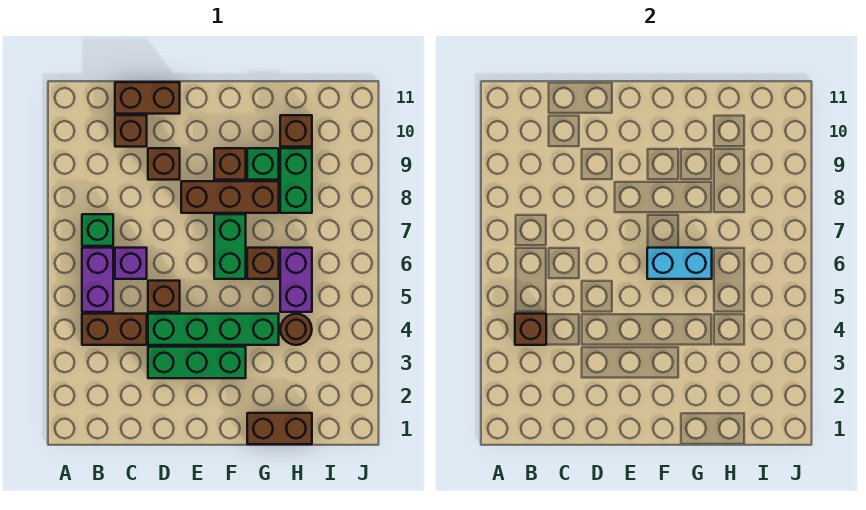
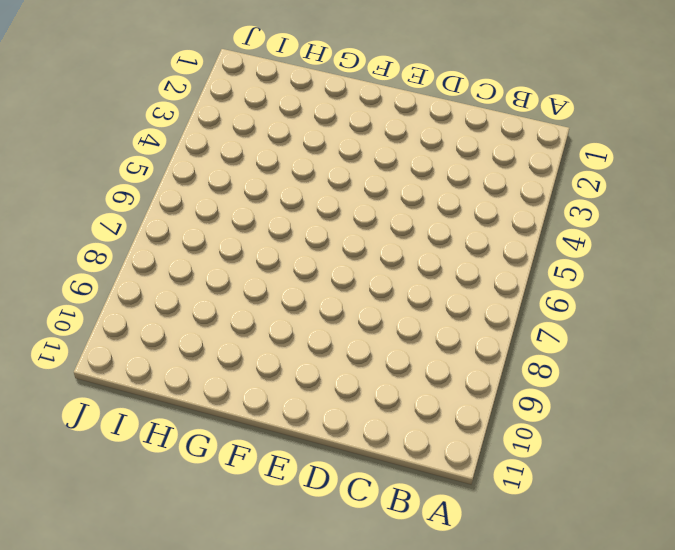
none -> brown brick B4:C4 level 1
none -> purple brick B5:B6 level 1
none -> green brick B7 level 1

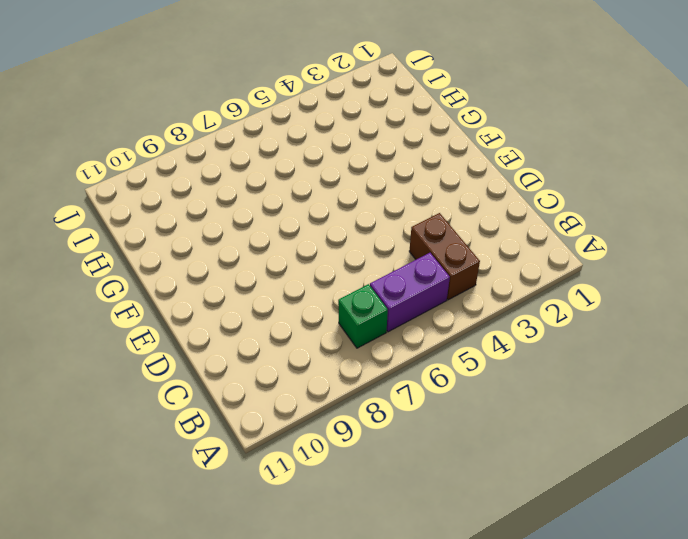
none -> purple brick C6 level 1
none -> brown brick C10 level 1
none -> brown brick C11:D11 level 1

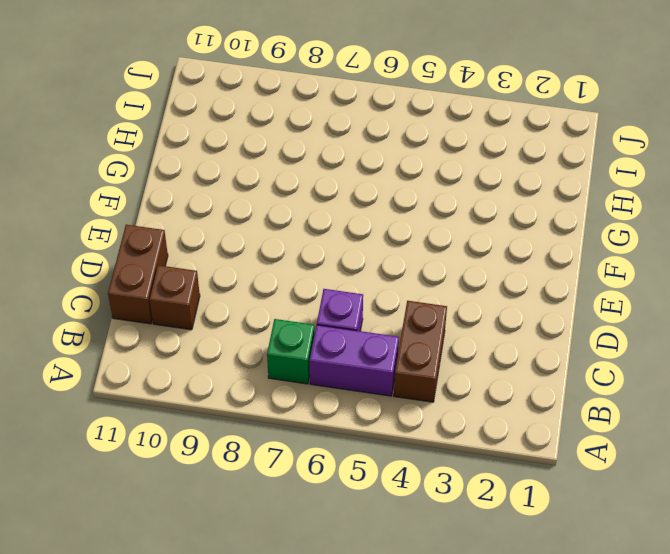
none -> green brick D3:F3 level 1
none -> green brick D4:G4 level 1
none -> brown brick D5 level 1

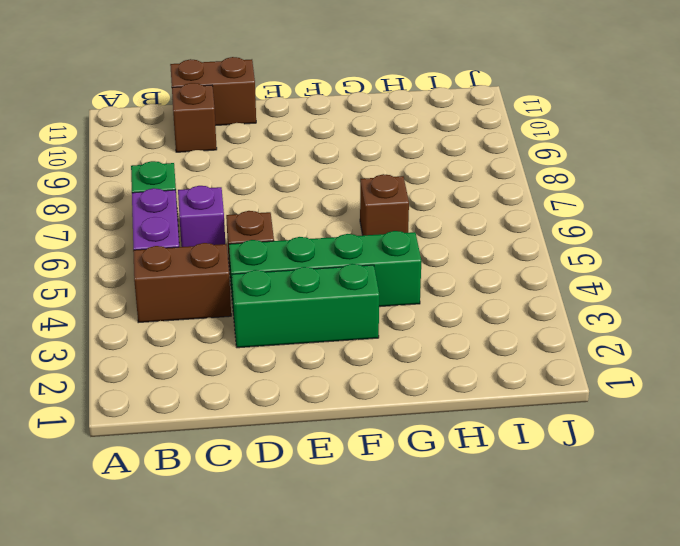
none -> brown brick D9 level 1
none -> brown brick E8:G8 level 1
none -> green brick F6:F7 level 1

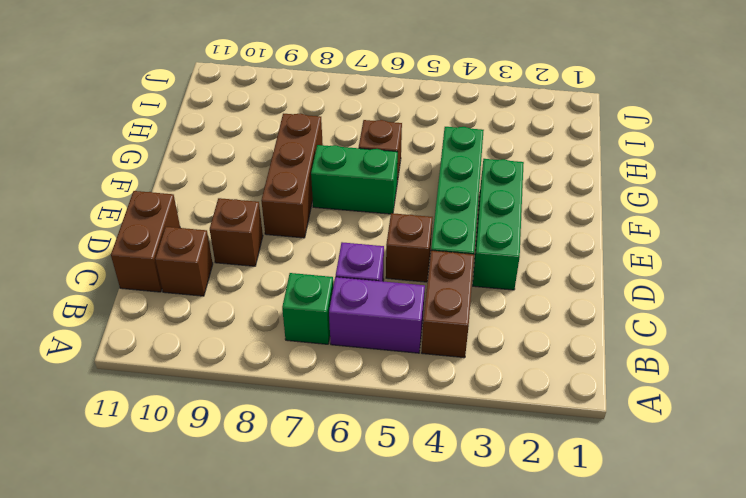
none -> brown brick F9 level 1
none -> brown brick G1:H1 level 1
none -> green brick G9 level 1

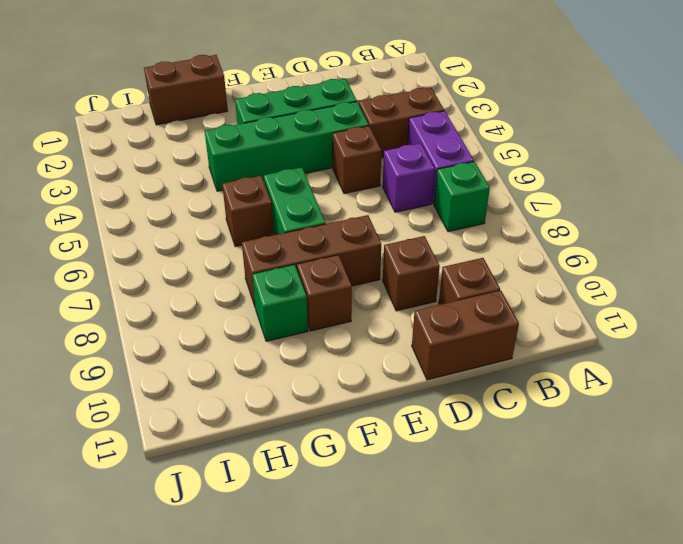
none -> brown round brick H4 level 1
none -> purple brick H5:H6 level 1
none -> green brick H8:H9 level 1

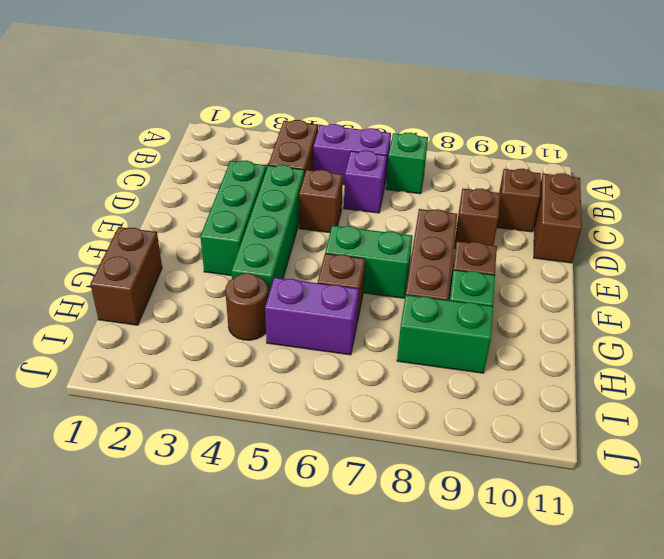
none -> brown brick H10 level 1
none -> brown brick B4 level 2
none -> cyan brick F6:G6 level 2

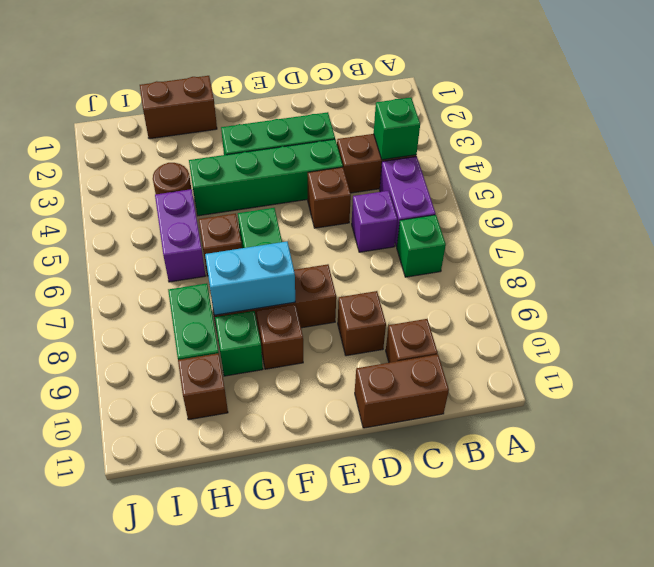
green brick B4 level 2 -> brown brick B4 level 2
cyan brick F8:G8 level 2 -> cyan brick F6:G6 level 2

